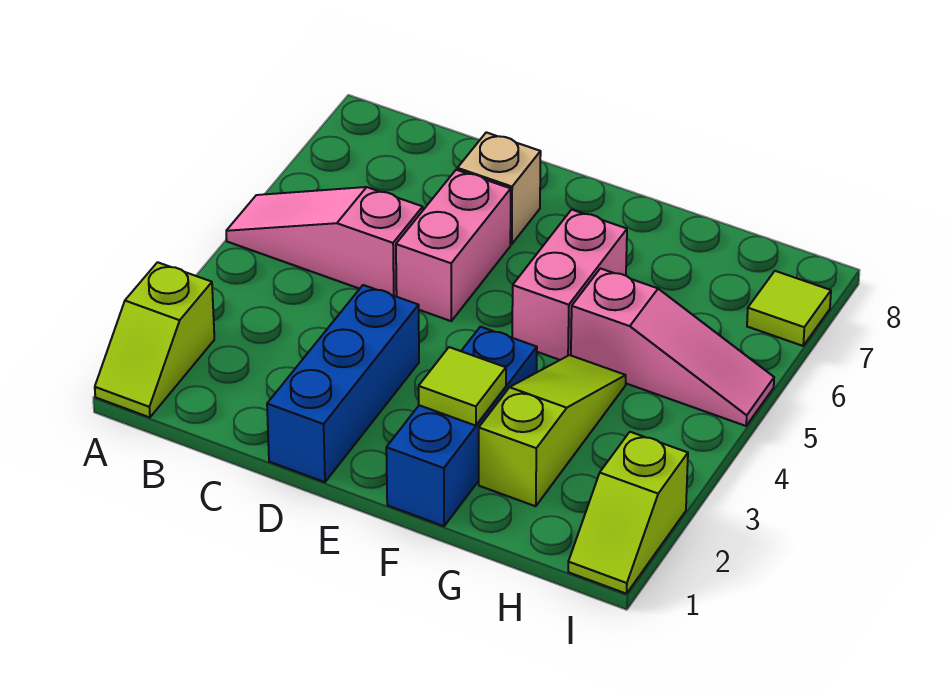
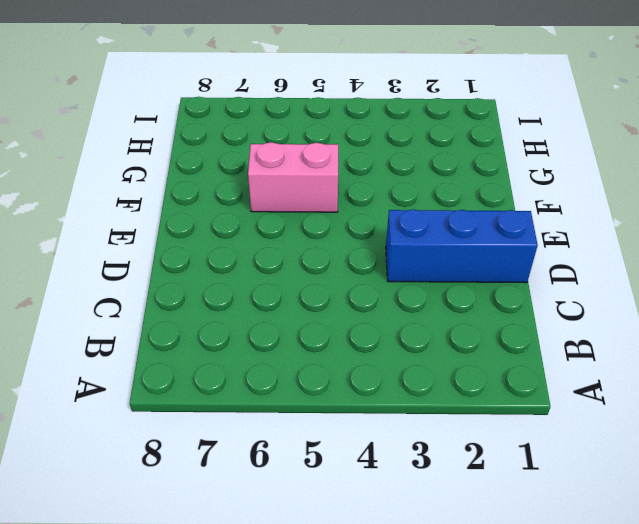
none -> lime slope A1:A2 level 1 top 2
none -> pink slope A5:C5 level 1 top C
none -> pink brick D5:D6 level 1

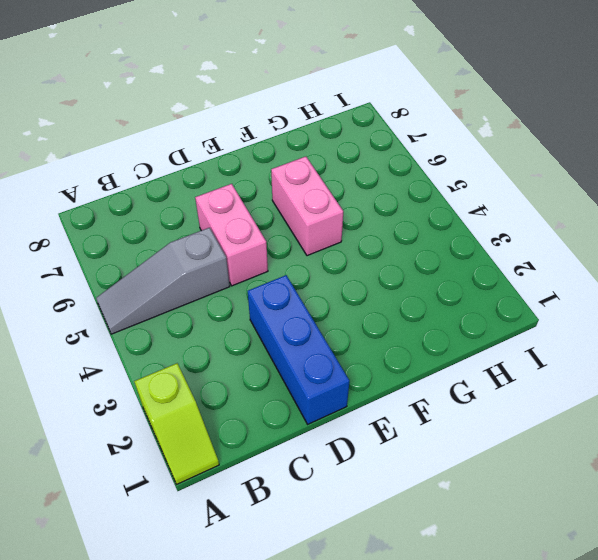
grey slope A5:C5 level 1 top C -> pink slope A5:C5 level 1 top C
none -> tan brick D7 level 1
none -> blue brick F1:F3 level 1
none -> lime slope G2:G4 level 1 top 2

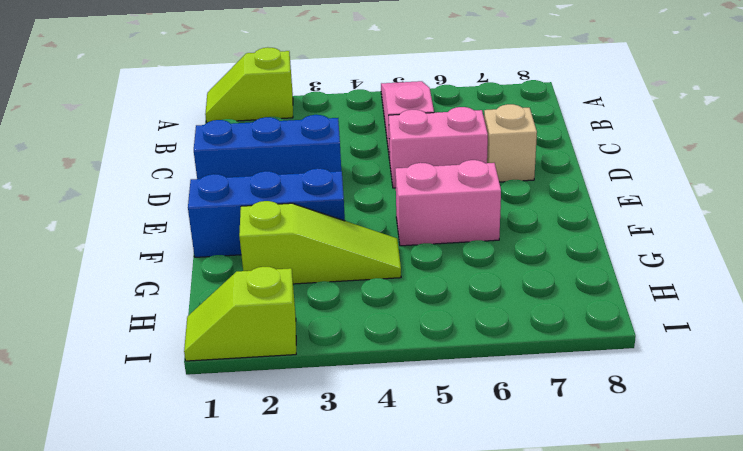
none -> pink slope G5:I5 level 1 top G
none -> lime tile I7 level 1
none -> lime tile F2 level 2

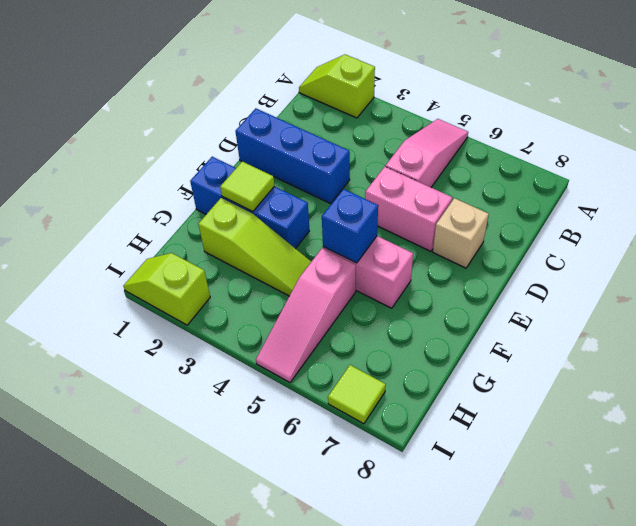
blue brick F5 level 2 -> none

